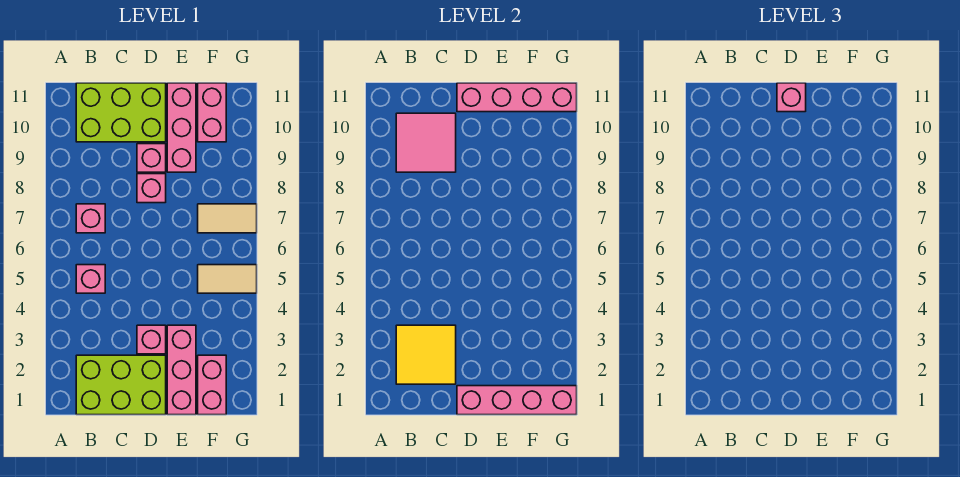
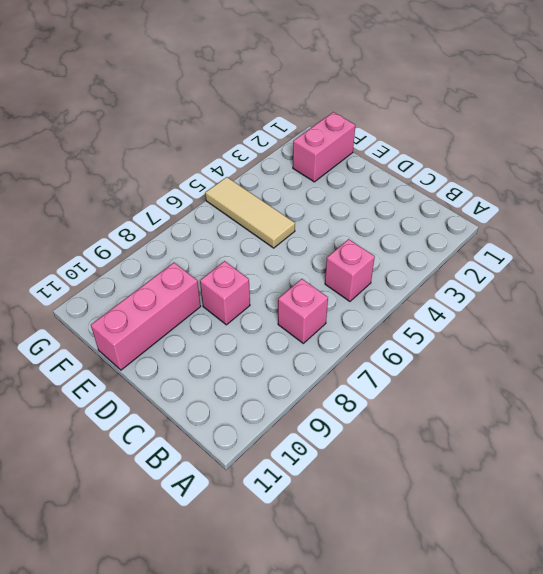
tan tile E5:G5 level 1 -> tan tile F5:G5 level 1
none -> lime brick B1:D2 level 1
none -> lime brick B10:D11 level 1
none -> pink brick D3 level 1

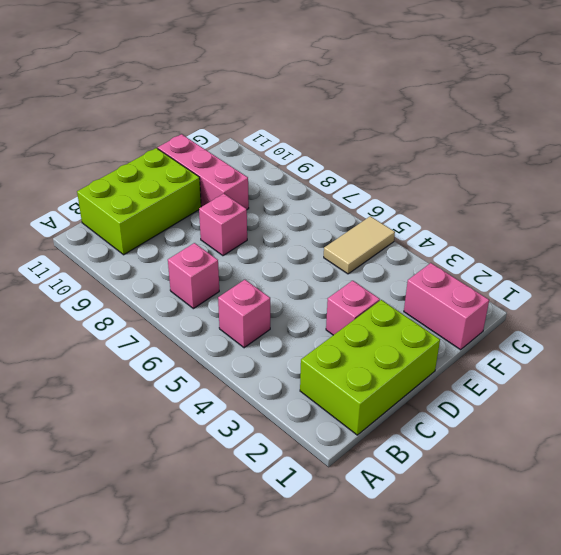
none -> pink brick D9 level 1
none -> pink brick E1:E3 level 1
none -> tan tile F7:G7 level 1

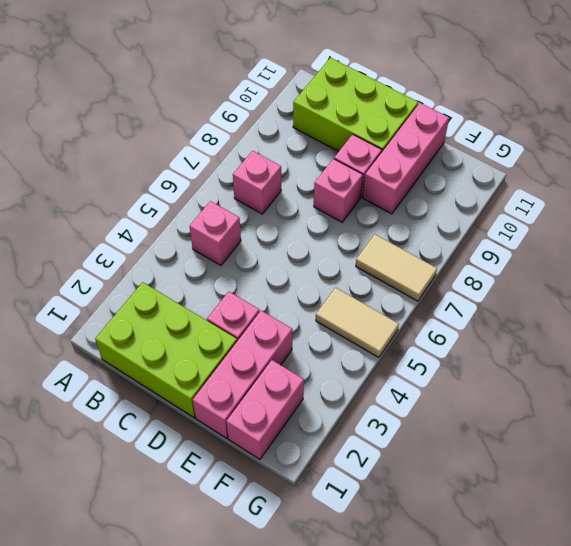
none -> pink brick F10:F11 level 1
none -> yellow tile B2:C3 level 2
none -> pink tile B9:C10 level 2

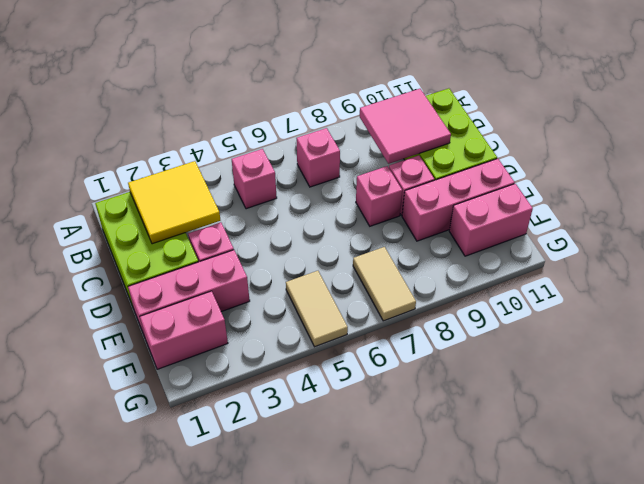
none -> pink brick D1:G1 level 2
none -> pink brick D11:G11 level 2
none -> pink brick D11 level 3

